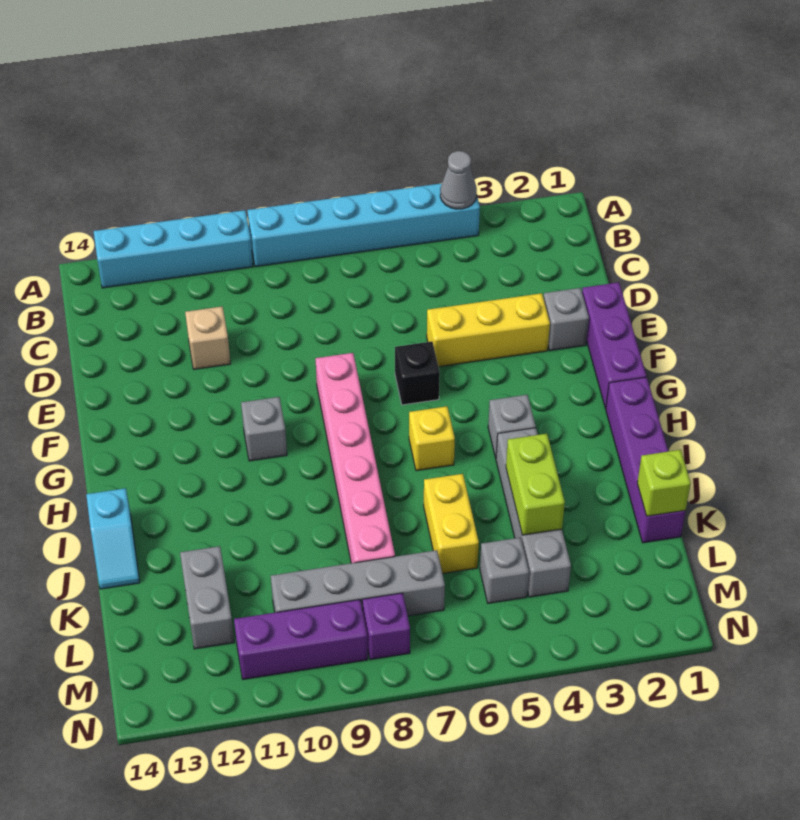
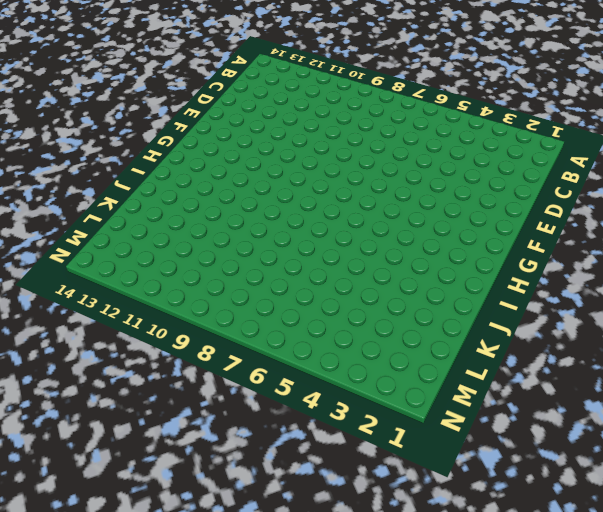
none -> cyan brick A4:A9 level 1
none -> cyan brick A10:A13 level 1
none -> tan brick D11 level 1

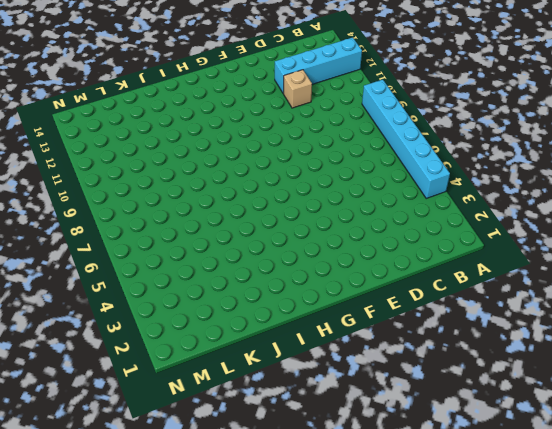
cyan brick A12:D12 level 1 -> cyan brick A10:A13 level 1
none -> purple brick E1:G1 level 1
none -> grey brick E2 level 1
none -> yellow brick E3:E5 level 1

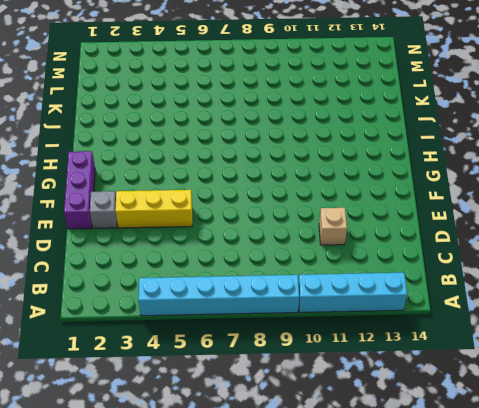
none -> black brick F6 level 1
none -> pink brick F8:K8 level 1
none -> grey brick G10 level 1

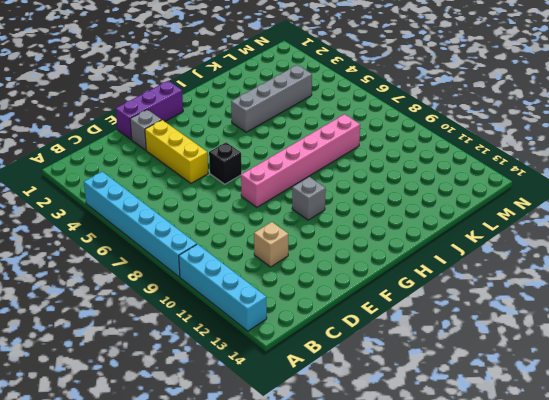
none -> purple brick H1:K1 level 1
none -> grey brick H4 level 1
none -> yellow brick H6 level 1

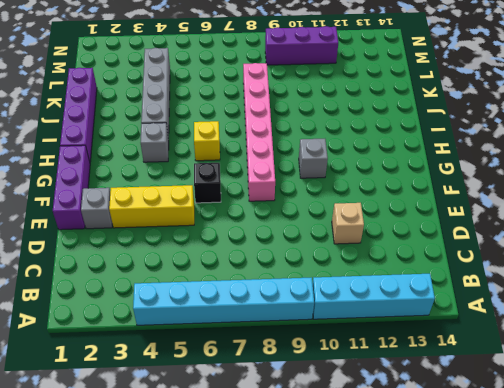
none -> cyan slope I14:J14 level 1 top I
none -> yellow brick J6:K6 level 1
none -> grey brick K12:L12 level 1

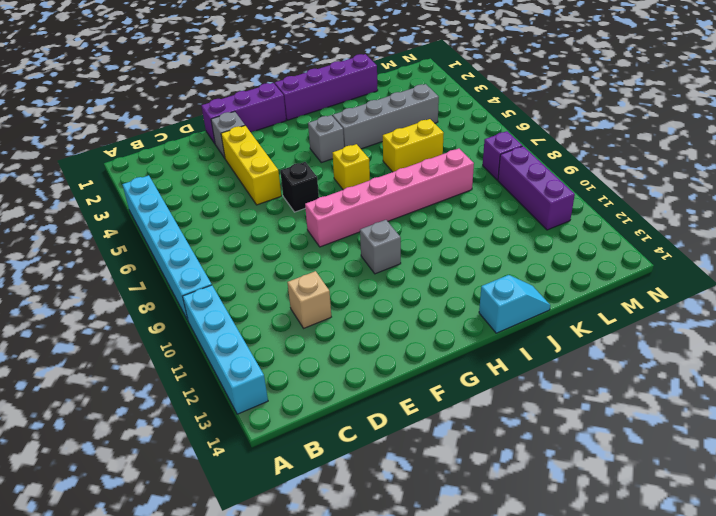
none -> grey brick K12:L12 level 1
none -> grey brick L5 level 1
none -> grey brick L7:L10 level 1

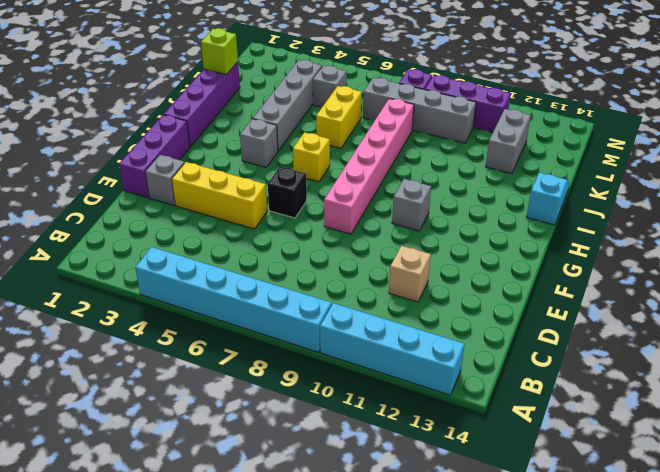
none -> grey cone A4 level 2
none -> lime brick J4:K4 level 2

